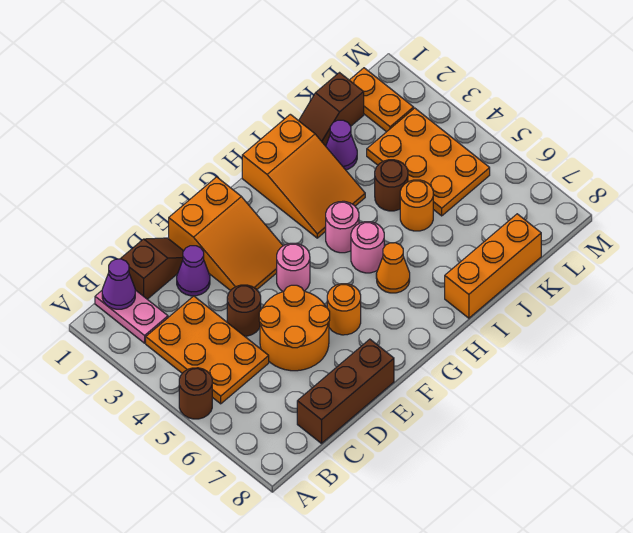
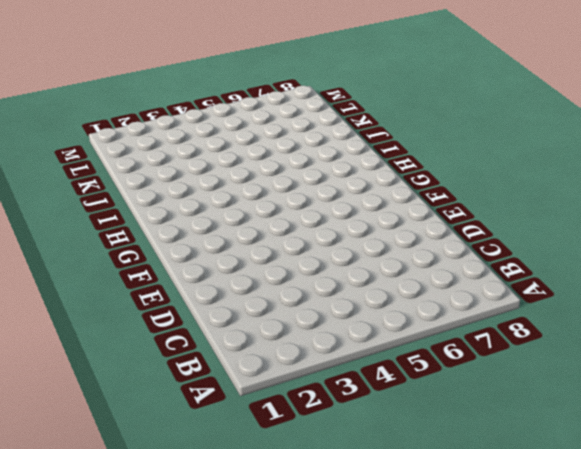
none -> brown round brick A5 level 1
none -> pink plate B1:B2 level 1
none -> orange plate B3:C5 level 1

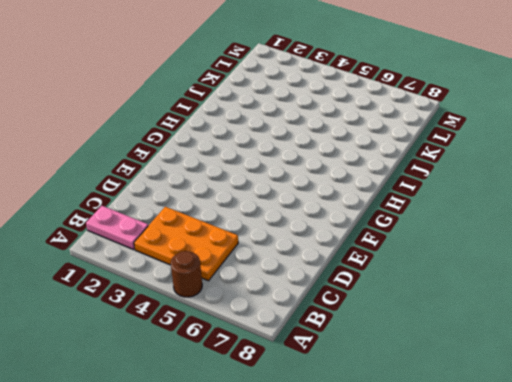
none -> brown slope C1:D1 level 1 top C
none -> brown brick C8:E8 level 1
none -> purple cone D2 level 1

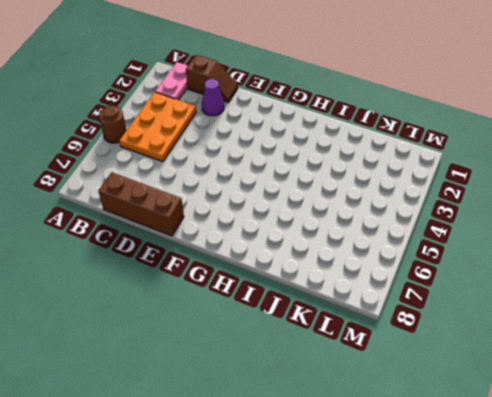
none -> brown round brick D4 level 1
none -> orange round brick D5:E6 level 1
none -> orange slope E1:F3 level 1 top 1

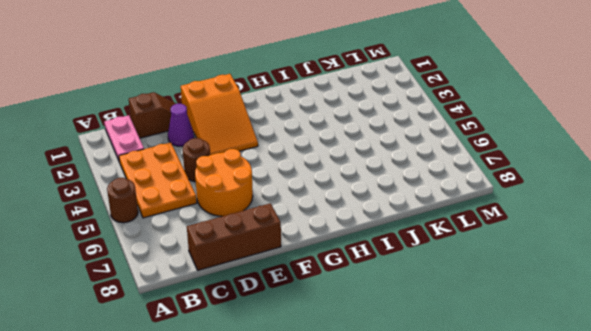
none -> pink round brick F4 level 1
none -> orange round brick F6 level 1
none -> orange slope H1:I3 level 1 top 1

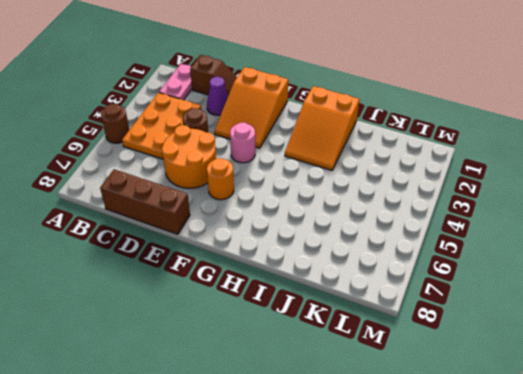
none -> pink round brick H4 level 1
none -> pink round brick H5 level 1
none -> orange cone H6 level 1

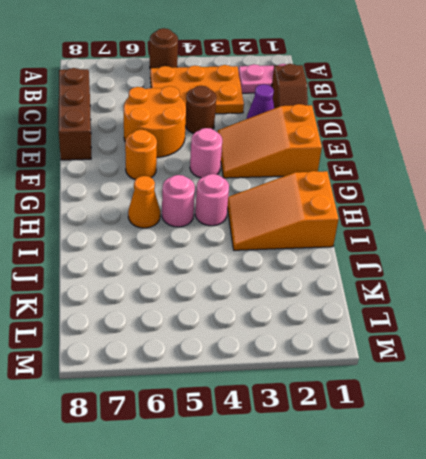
none -> orange brick I8:K8 level 1
none -> brown slope J1:K1 level 1 top K
none -> purple cone J2 level 1

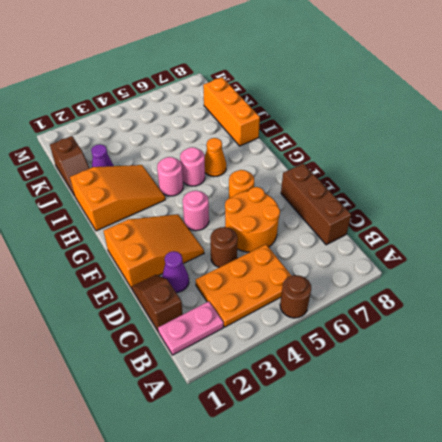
none -> brown round brick J4 level 1
none -> orange round brick J5 level 1
none -> orange plate K3:L5 level 1

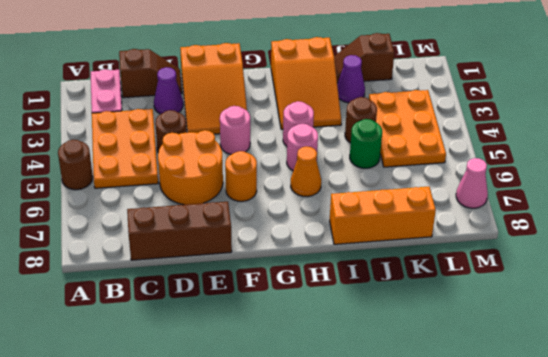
green round brick J5 level 1 -> orange round brick J5 level 1
pink cone M7 level 1 -> none
none -> orange plate L1:L2 level 1
none -> purple cone B1 level 2

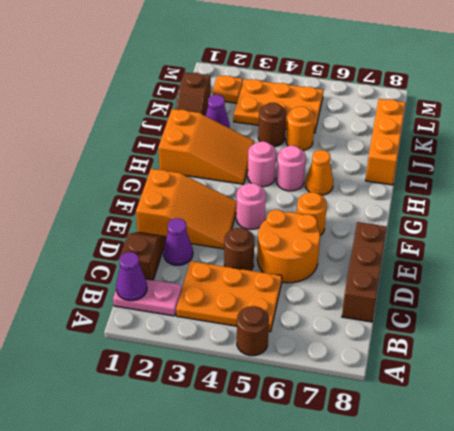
orange plate L2 level 1 -> orange plate L1:L2 level 1

